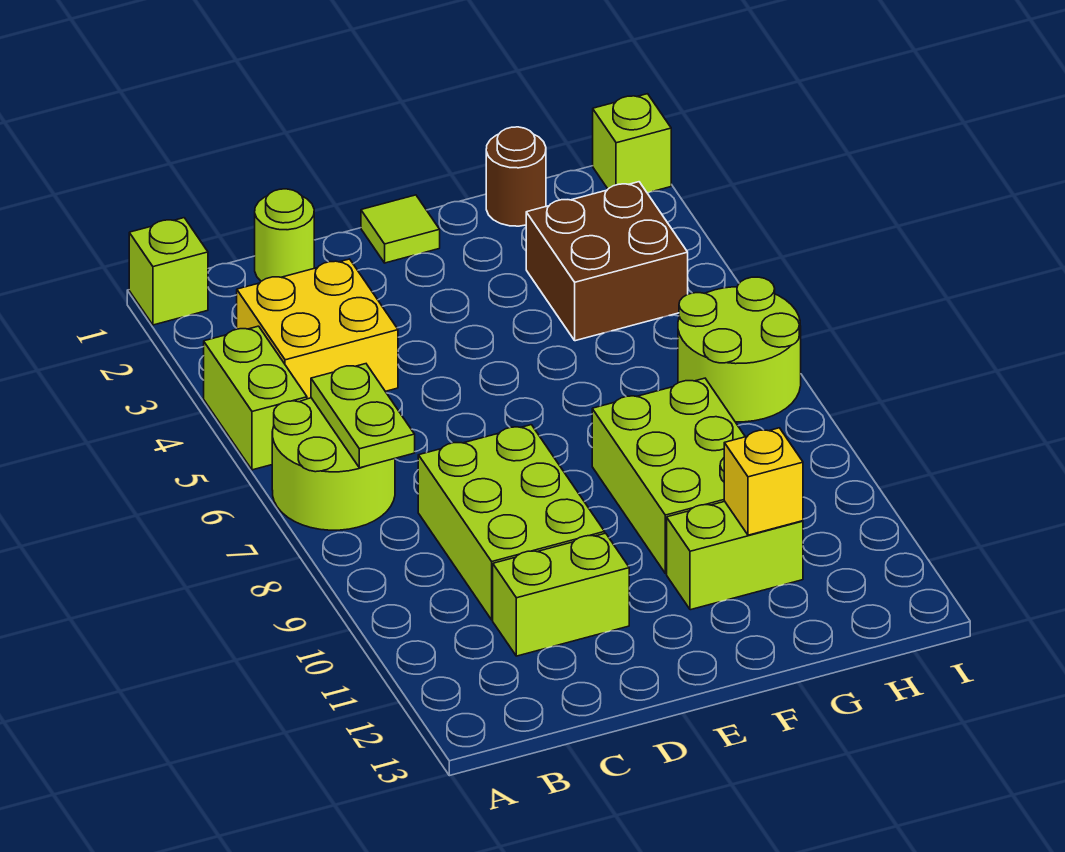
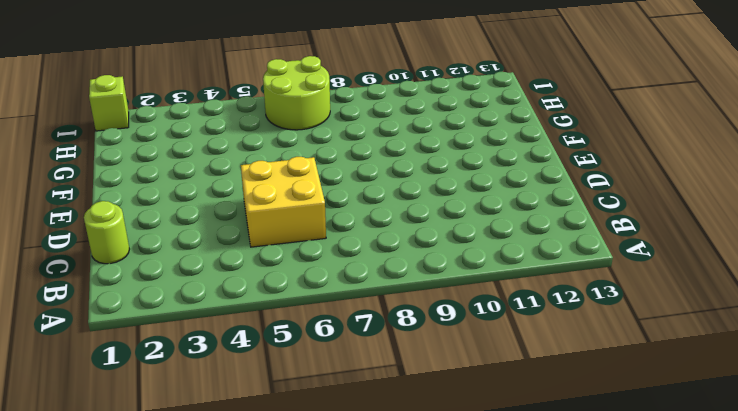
yellow brick C5:D6 level 1 -> yellow brick B3:C4 level 1
none -> lime brick A1 level 1
none -> lime brick A4:A5 level 1
none -> lime round brick A6:B7 level 1

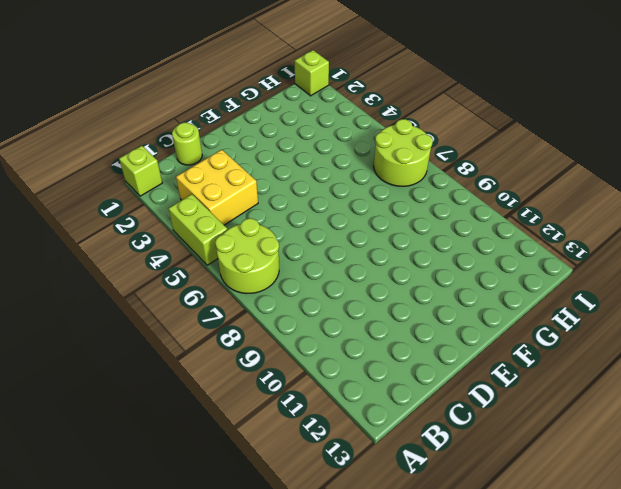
none -> lime brick C8:D10 level 1
none -> lime brick C11:D11 level 1
none -> lime tile E1 level 1

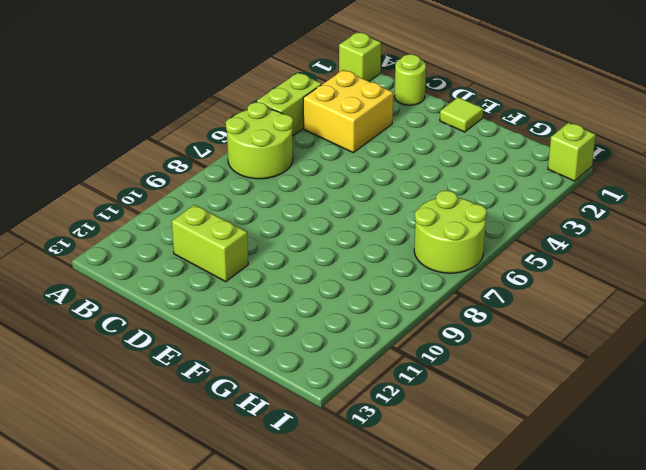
none -> lime brick C8:D10 level 1
none -> lime brick F8:G10 level 1
none -> lime brick F11:G11 level 1

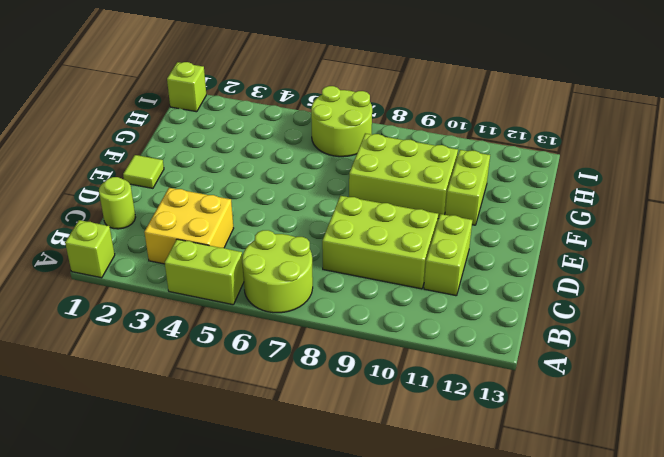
none -> brown round brick G1 level 1
none -> brown brick G3:H4 level 1
none -> lime plate B6:B7 level 2

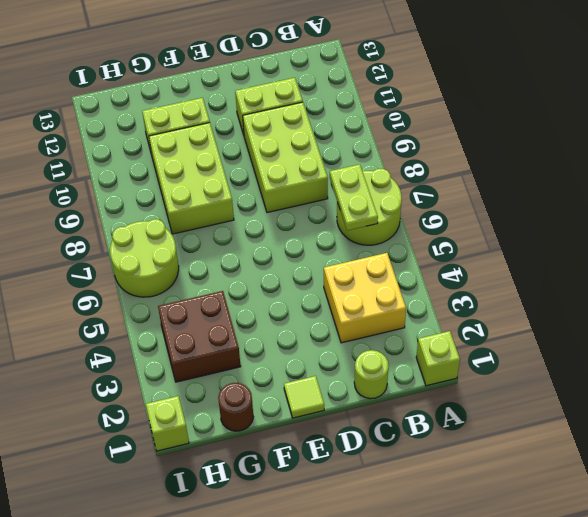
none -> lime brick A4:A5 level 1
none -> yellow brick G11 level 2

